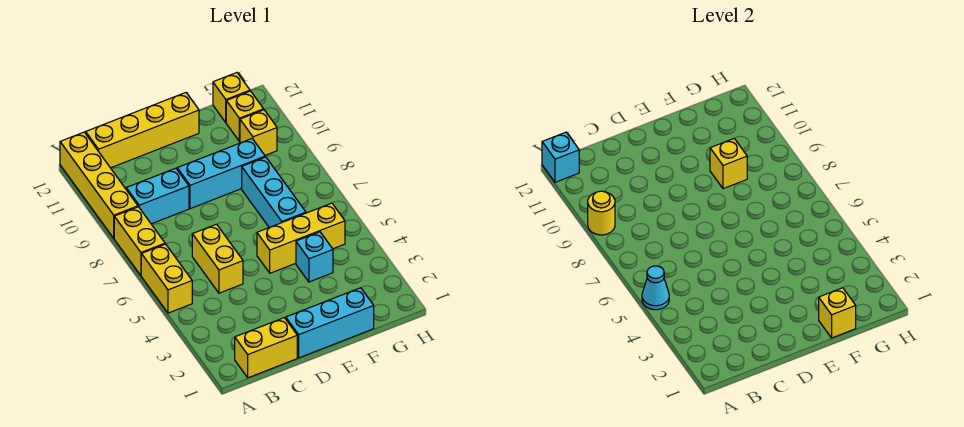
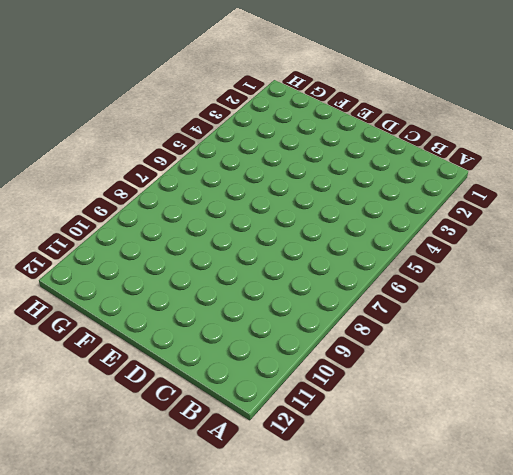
none -> yellow brick A5:A6 level 1
none -> yellow brick A7:A8 level 1
none -> yellow brick A9:A12 level 1

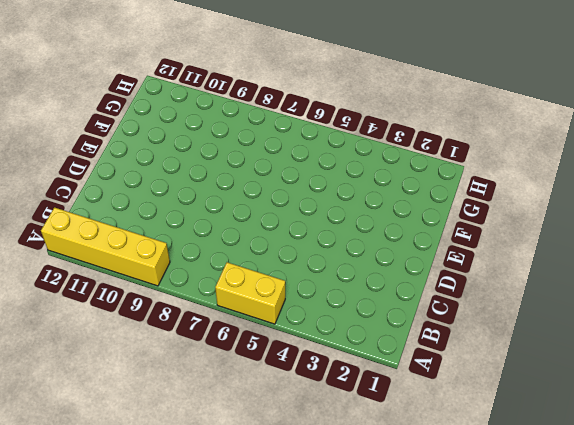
none -> yellow brick A7:A8 level 1
none -> yellow brick B1:C1 level 1
none -> cyan brick B9:C9 level 1

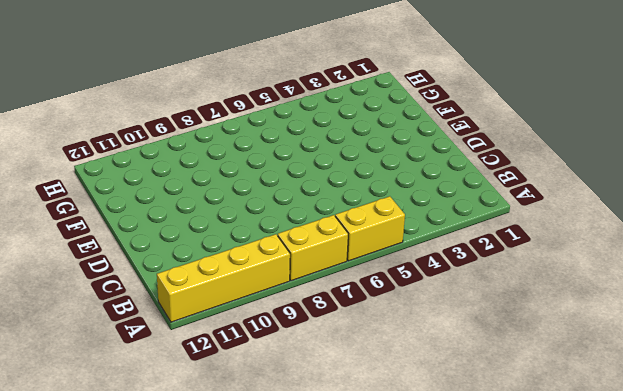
none -> yellow brick B1:C1 level 1
none -> cyan brick B9:C9 level 1
none -> yellow brick B12:E12 level 1

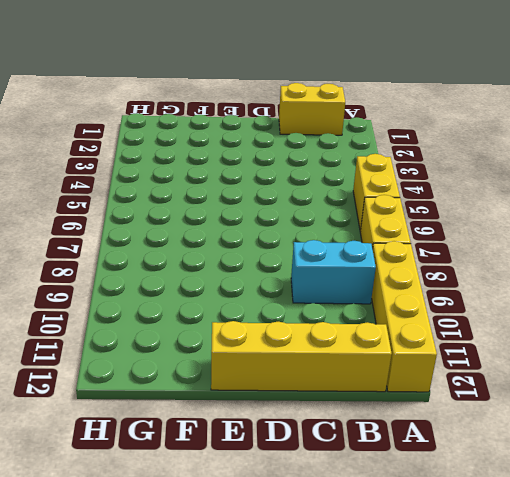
none -> yellow brick C5:C6 level 1
none -> cyan brick D1:F1 level 1
none -> cyan brick D9:F9 level 1

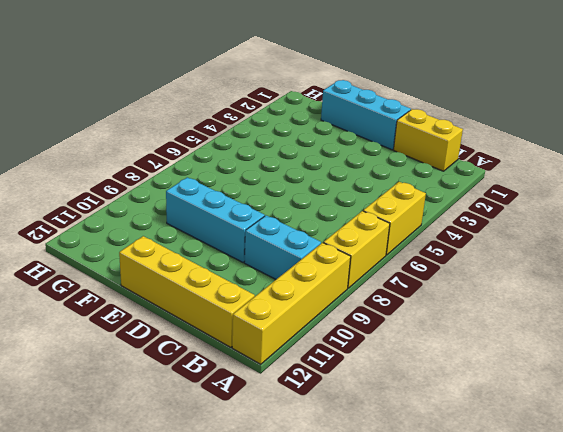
none -> yellow brick C5:C6 level 1
none -> yellow brick E5:G5 level 1
none -> cyan brick F4 level 1

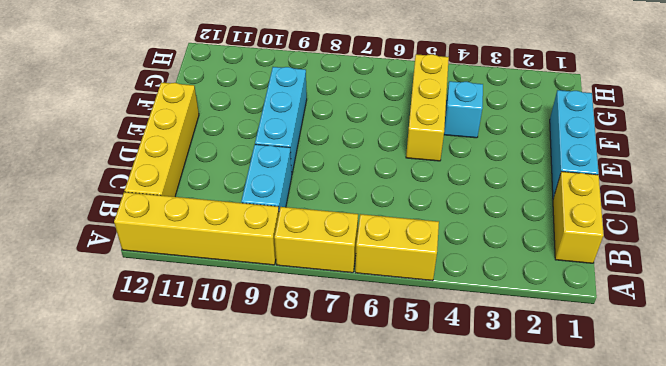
none -> yellow brick C5:C6 level 1
none -> cyan brick F6:F8 level 1
none -> yellow brick G10 level 1

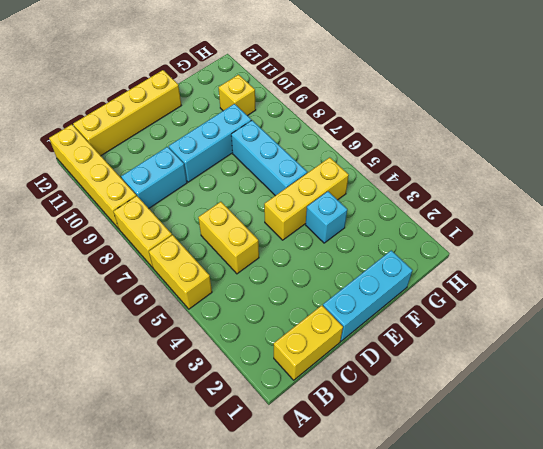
none -> yellow brick G11 level 1
none -> yellow brick G12 level 1
none -> cyan cone A5 level 2

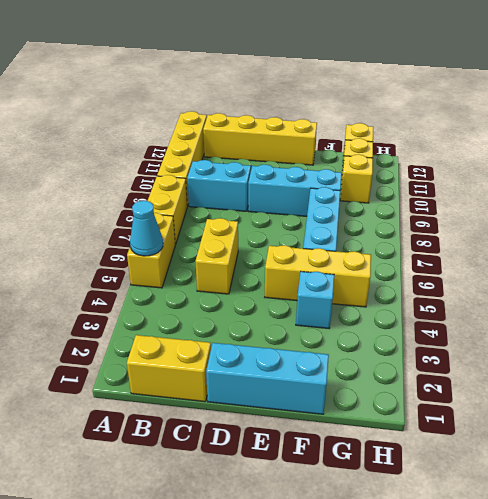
none -> yellow round brick A9 level 2
none -> cyan brick A12 level 2
none -> yellow brick F1 level 2

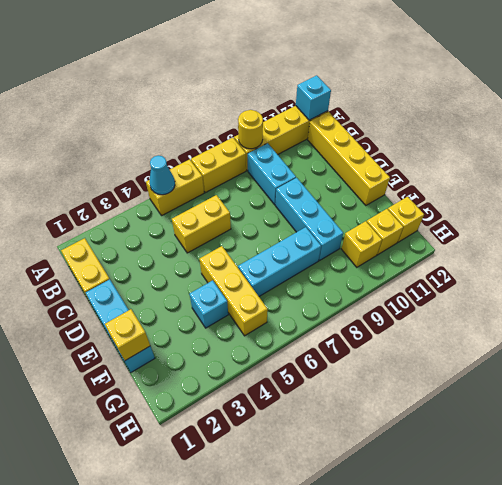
none -> yellow brick F9 level 2

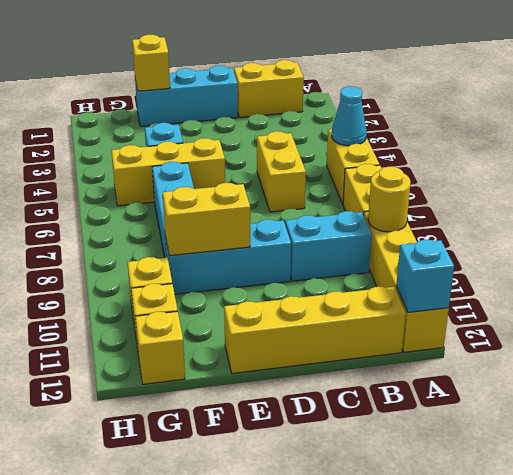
yellow brick E9:F9 level 2 -> yellow brick F9 level 2

